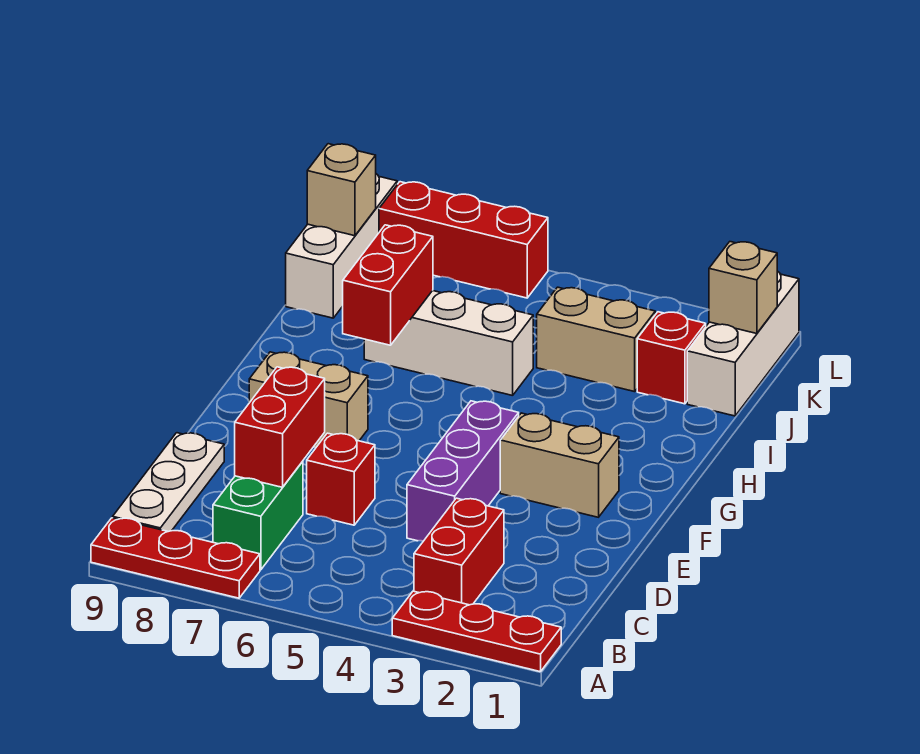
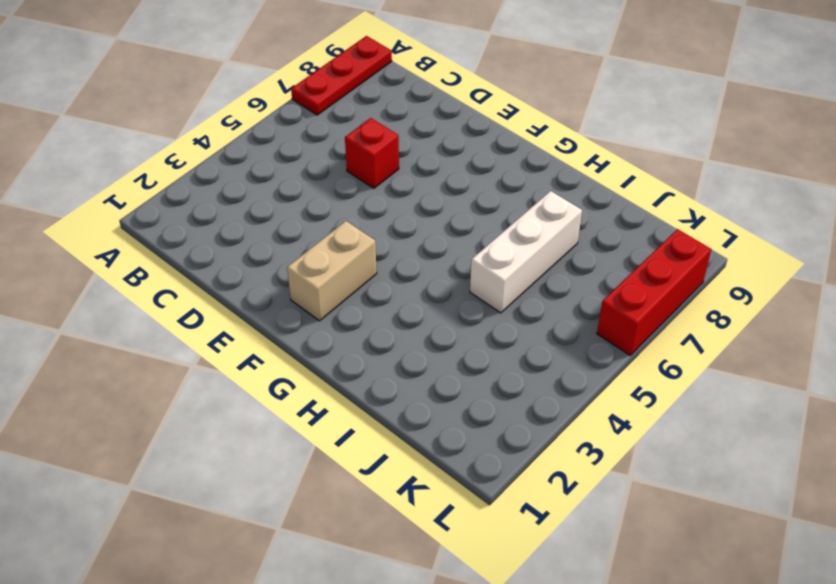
none -> red plate A1:A3 level 1
none -> red brick B3:C3 level 1
none -> green brick B7:C7 level 1

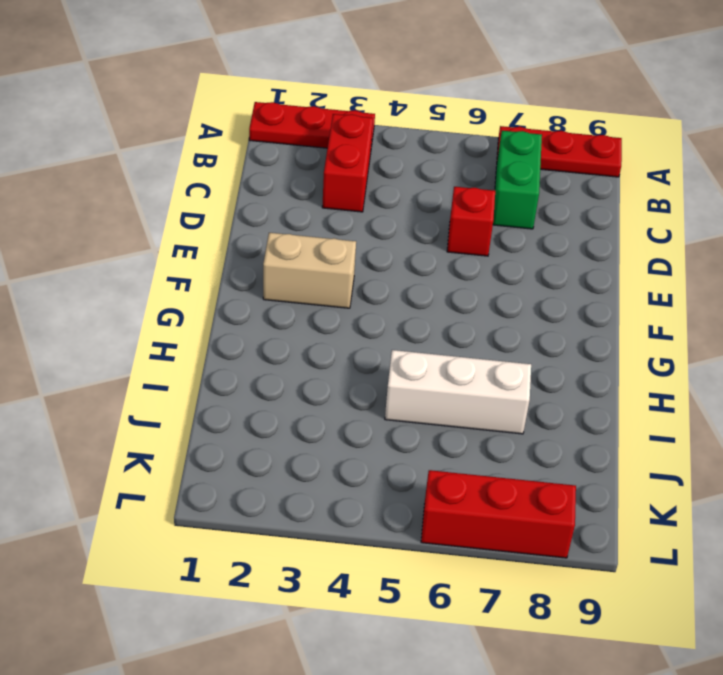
none -> white plate B9:D9 level 1
none -> purple brick D4:F4 level 1
none -> tan brick F7:F8 level 1

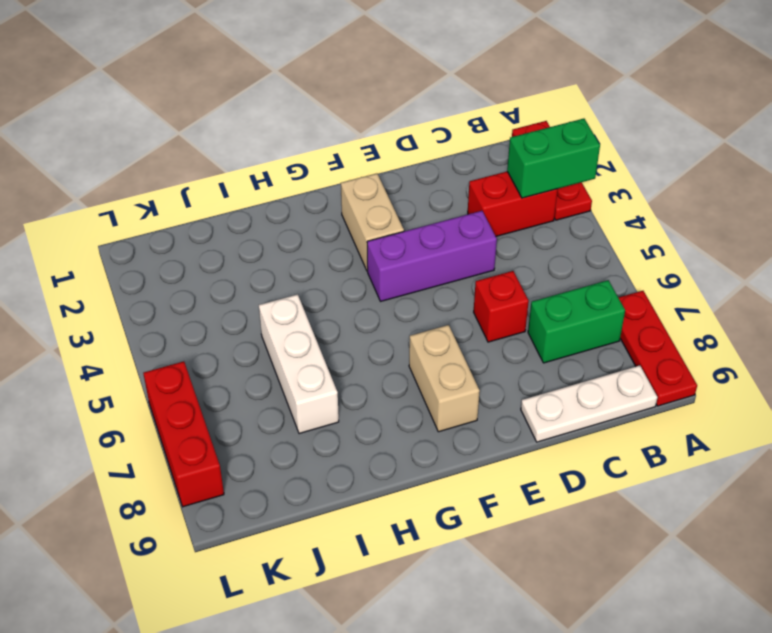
green brick A3:B3 level 2 -> none
none -> white brick J1:L1 level 1
none -> red brick J2 level 1
none -> tan brick J3:J4 level 1

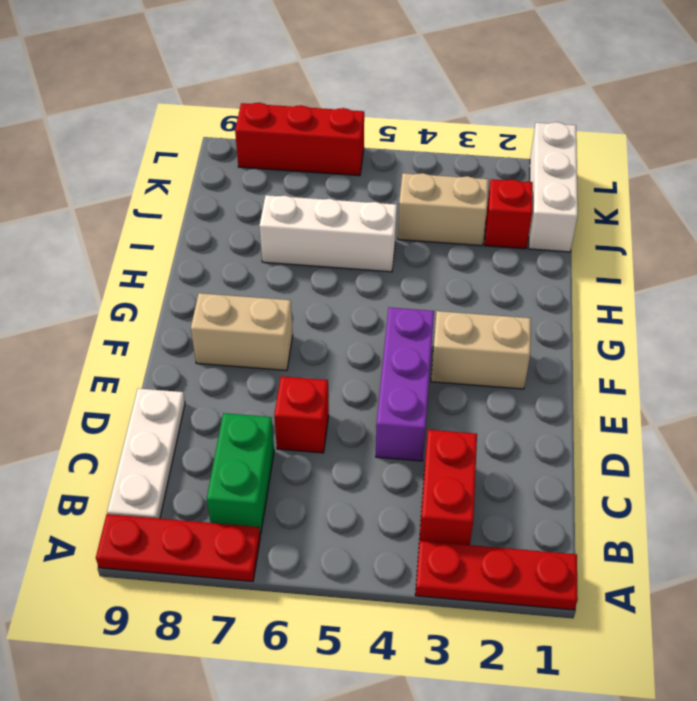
none -> white brick J9:L9 level 1
none -> red brick C7:D7 level 2
none -> red brick H7:I7 level 2

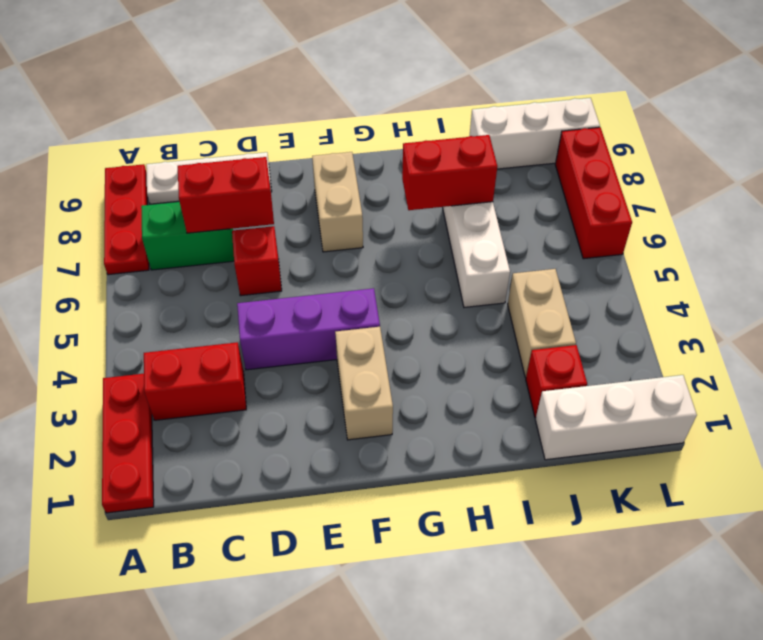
none -> tan brick K1 level 2
none -> tan brick K9 level 2

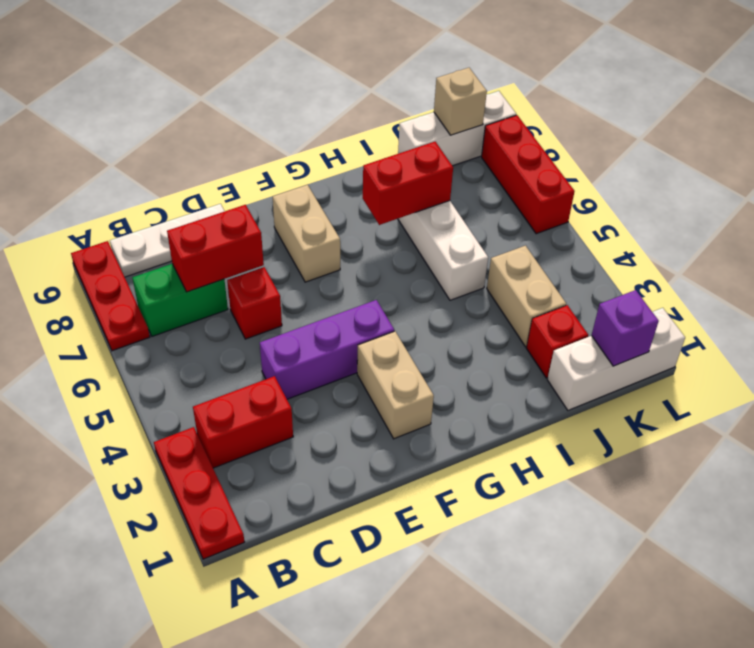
purple brick K1 level 2 -> tan brick K1 level 2

